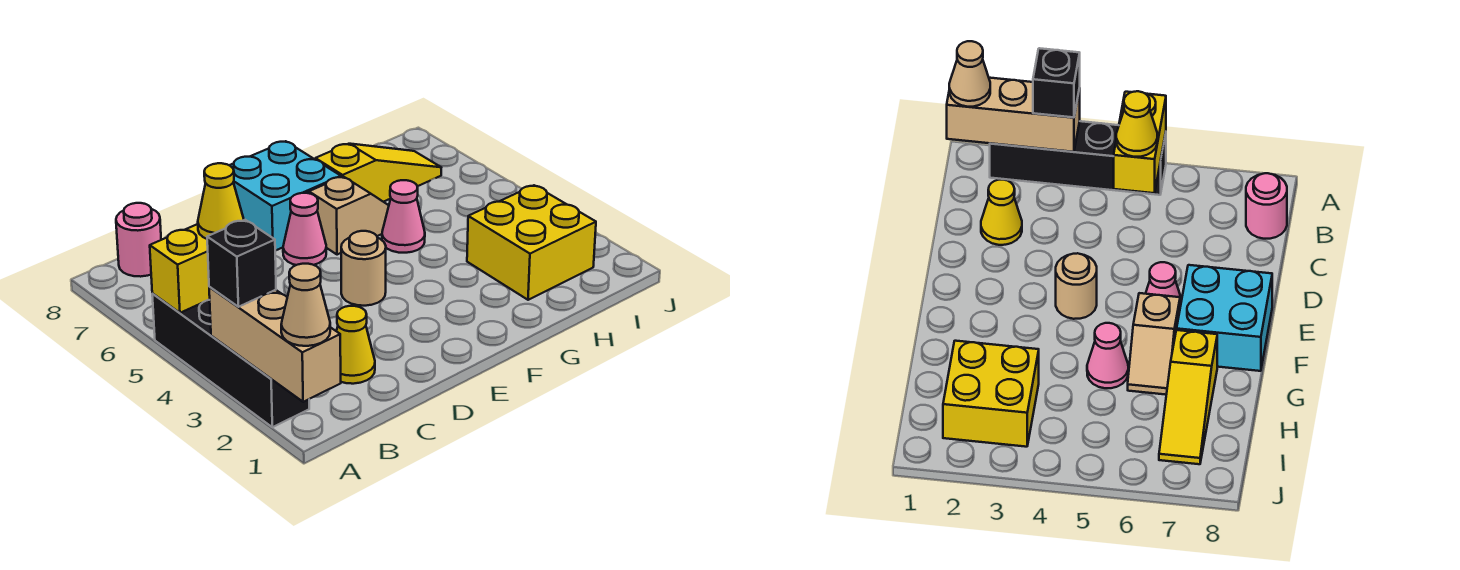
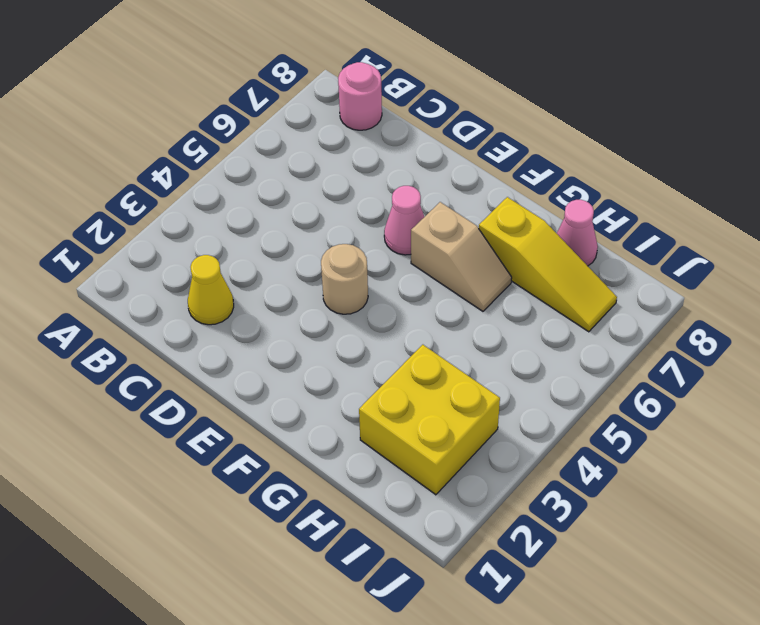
pink cone H8 level 1 -> pink cone G5 level 1
none -> black brick A2:A5 level 1
none -> cyan brick E7:F8 level 1
none -> tan brick A1:A3 level 2

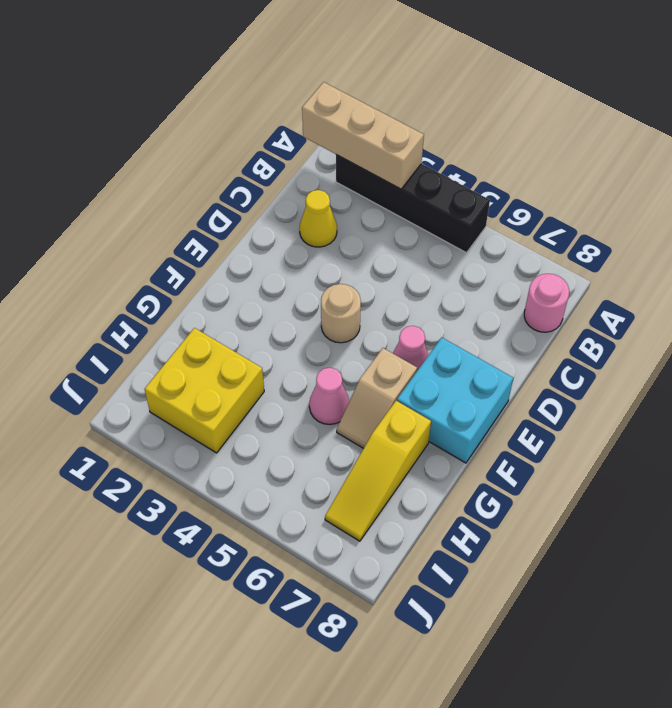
none -> yellow brick A5:B5 level 2
none -> tan cone A1 level 3
none -> black brick A3 level 3

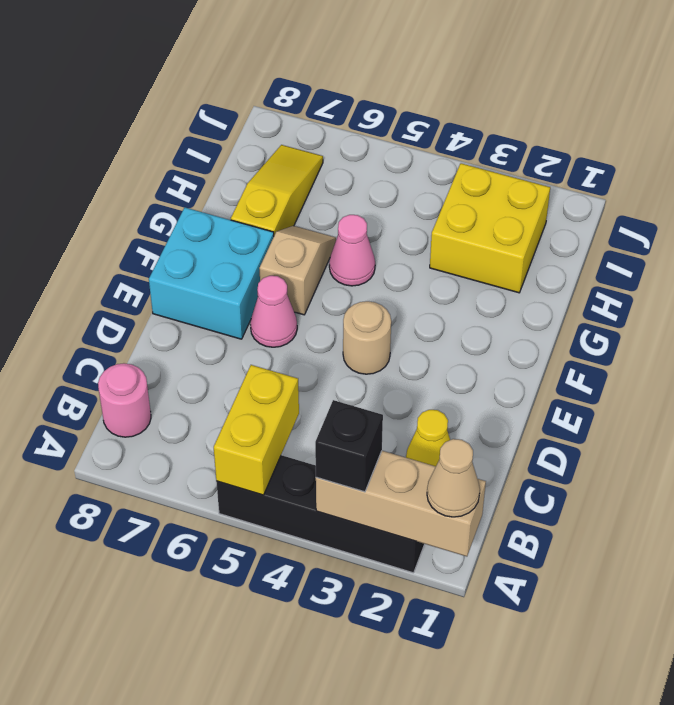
none -> yellow cone B5 level 3

